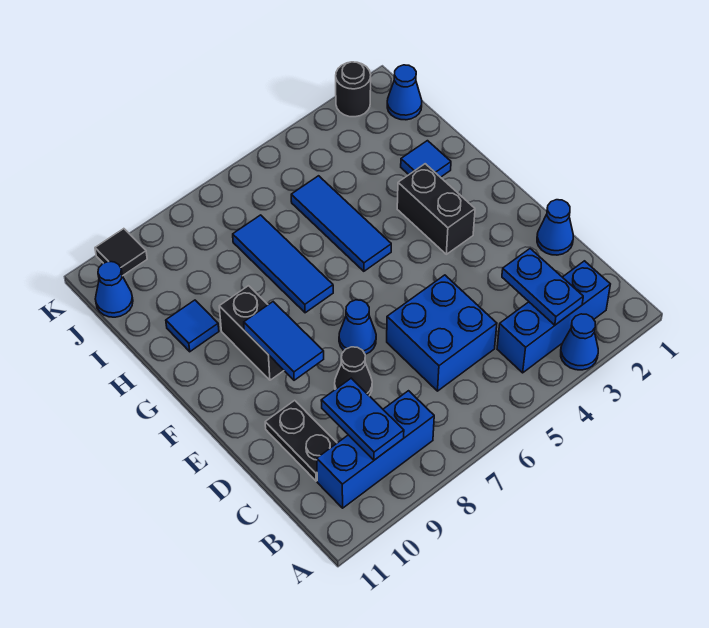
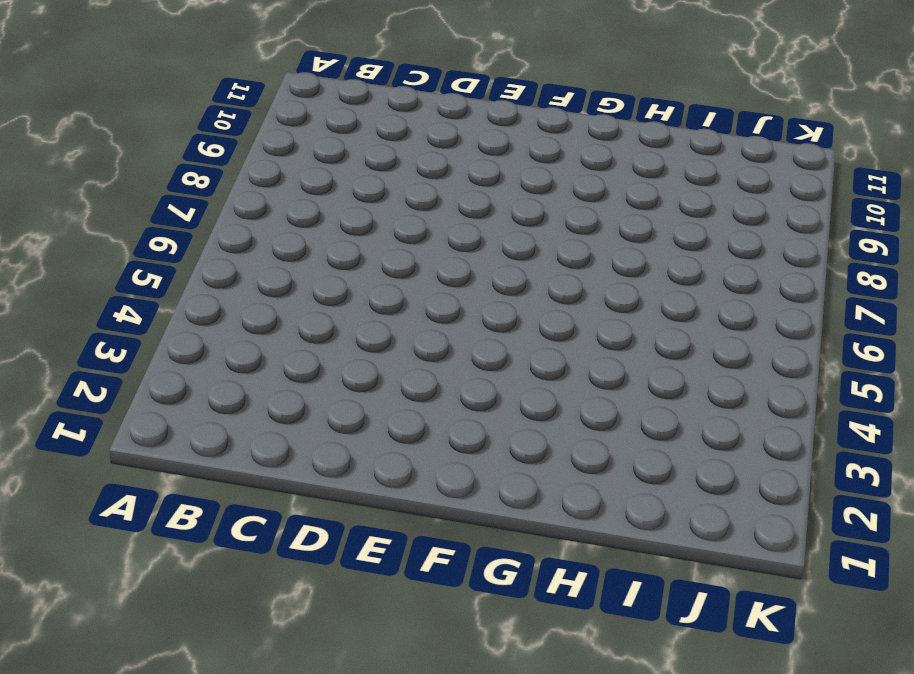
none -> blue cone A3 level 1
none -> blue brick B2:B4 level 1
none -> blue brick B8:B10 level 1

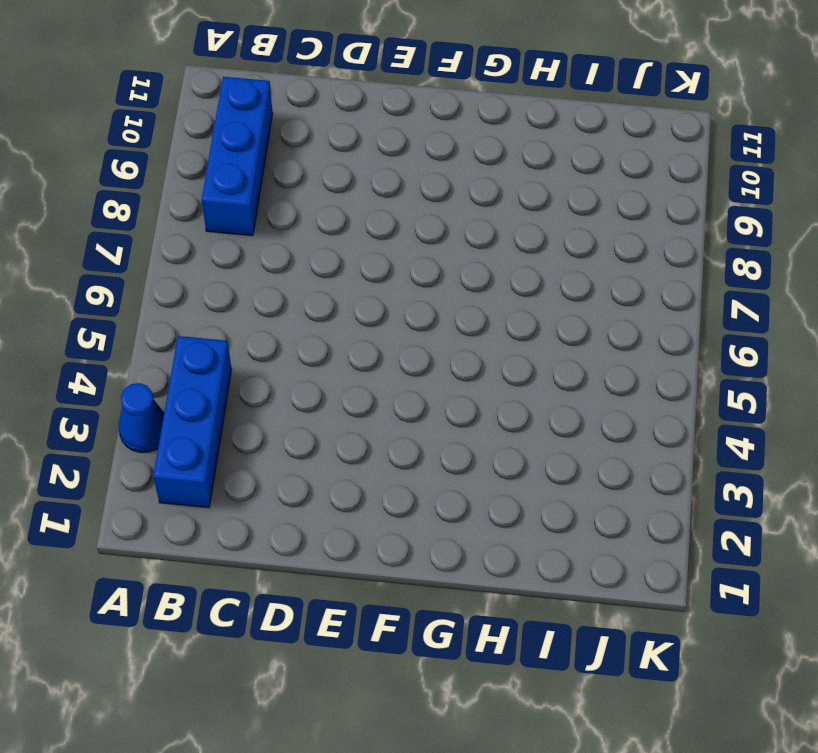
none -> blue brick C5:D6 level 1
none -> black plate C10:D10 level 1
none -> blue cone D1 level 1

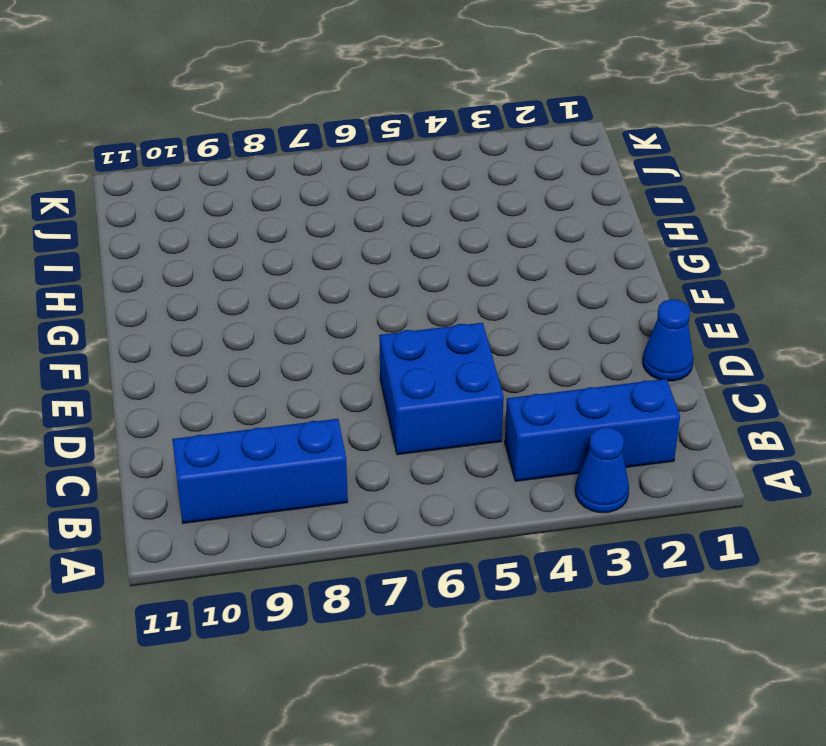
none -> black plate C10:D10 level 1
none -> black cone D8 level 1
none -> blue cone E7 level 1

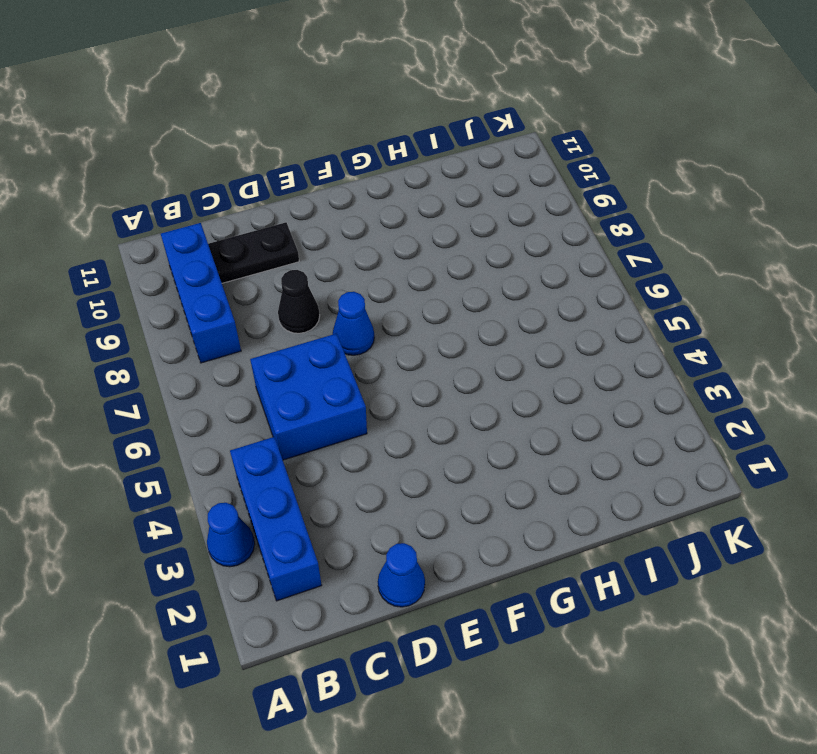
none -> black brick F3:G3 level 1
none -> black brick F9:G9 level 1
none -> blue tile G5:I5 level 1

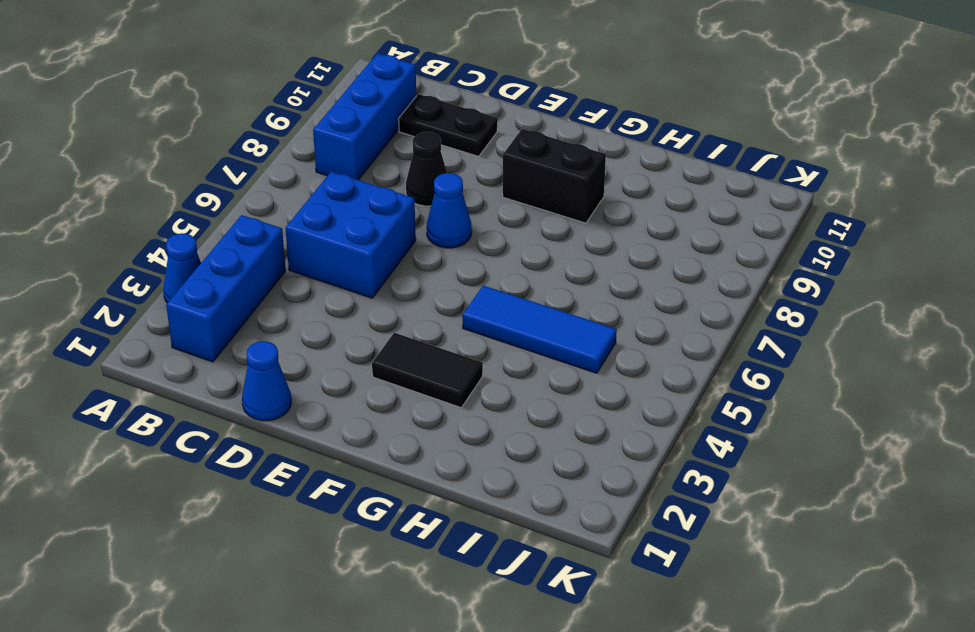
black tile F3:G3 level 1 -> black brick F3:G3 level 1
none -> blue tile G7:I7 level 1
none -> blue tile H2 level 1
none -> blue tile H10 level 1

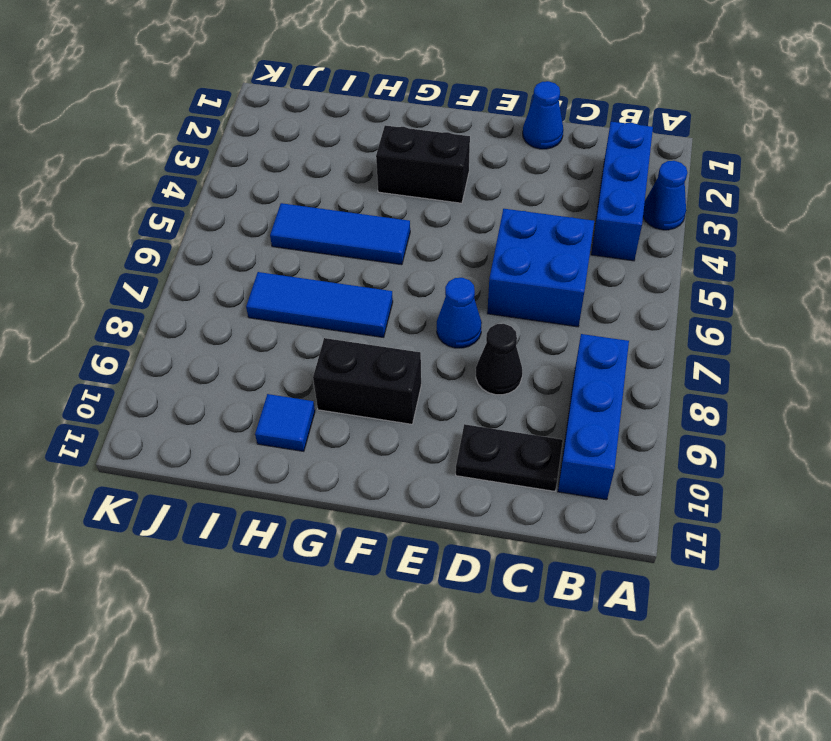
none -> blue tile H2 level 1
none -> blue cone J1 level 1
none -> blue cone J11 level 1

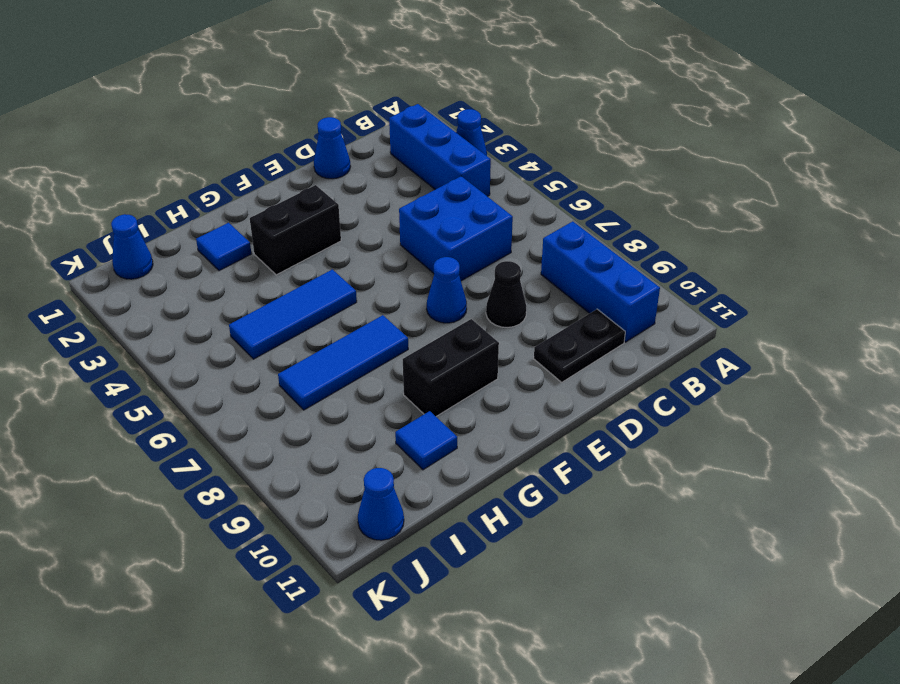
none -> black round brick K2 level 1
none -> black tile K10 level 1
none -> blue plate B3:C3 level 2

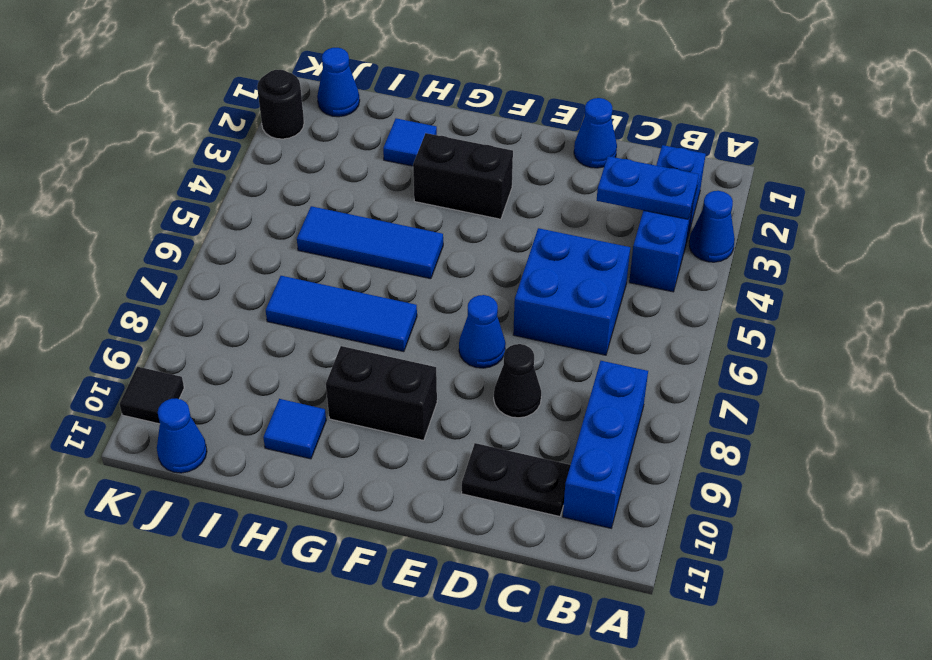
none -> blue plate B9:C9 level 2
none -> blue tile E9:F9 level 2

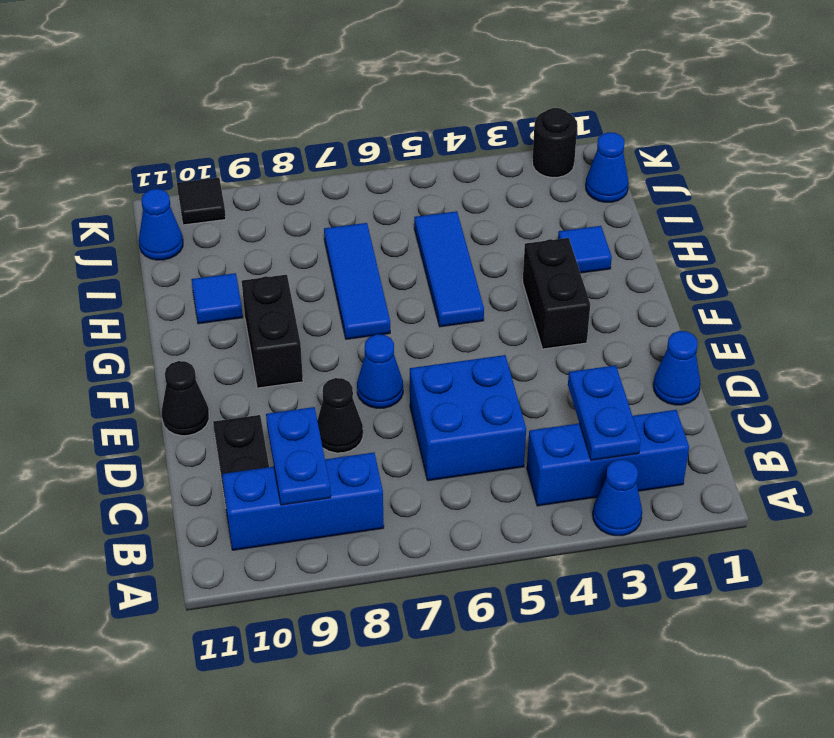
black cone E11 level 1 -> none
none -> blue tile E9:F9 level 2

